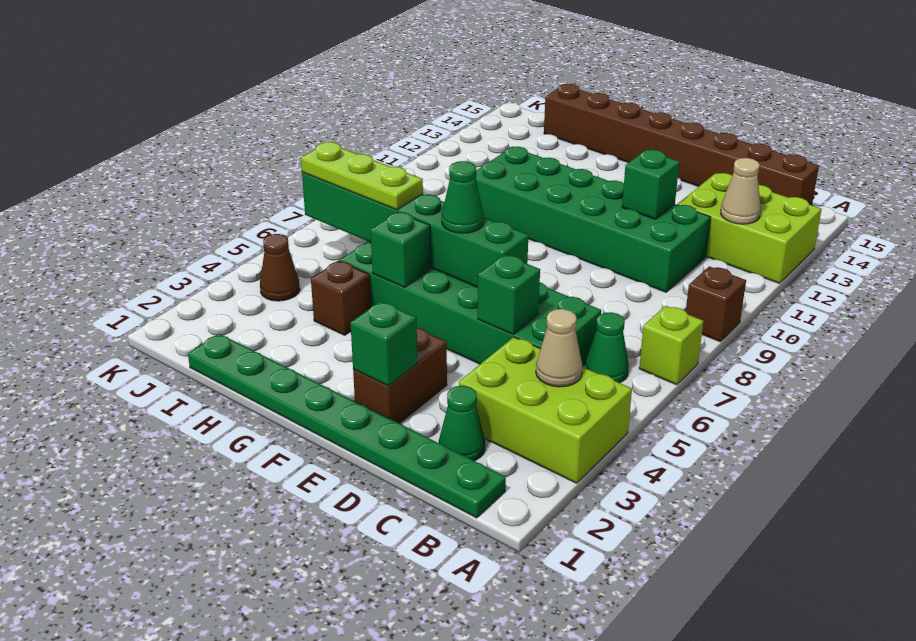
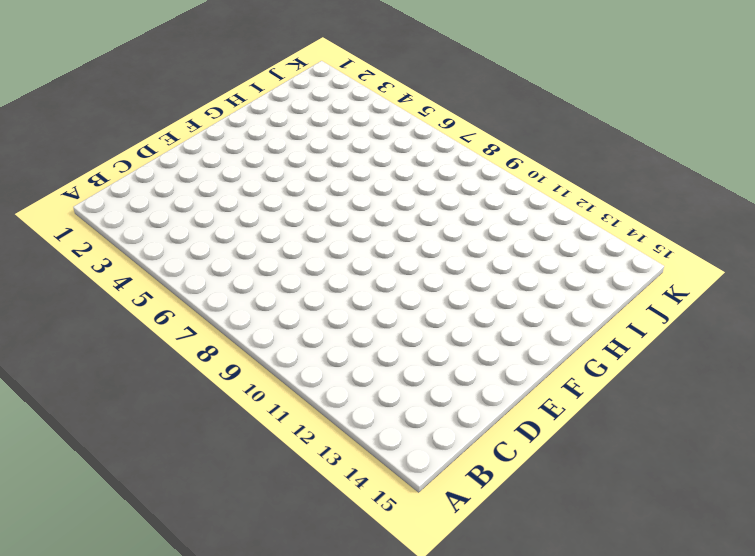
none -> lime brick A3:C4 level 1
none -> lime brick A7 level 1
none -> brown brick A9 level 1

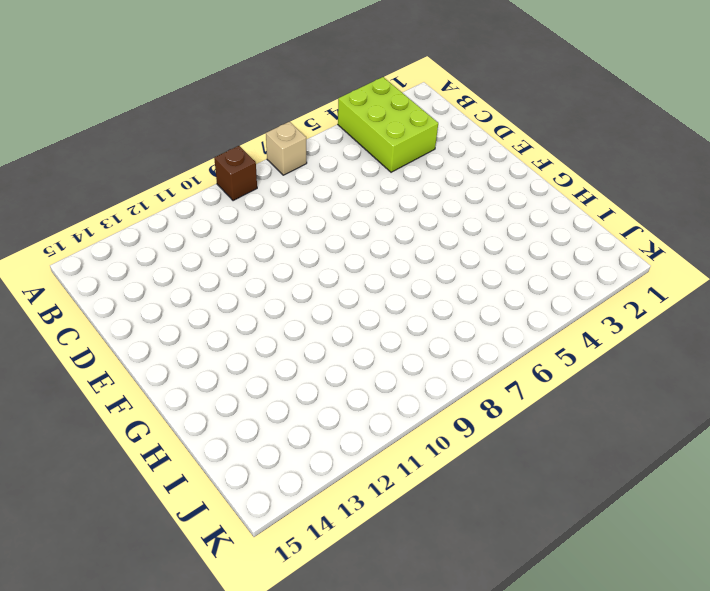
tan brick A7 level 1 -> lime brick A7 level 1
none -> lime brick A12:C13 level 1
none -> green plate B1:I1 level 1
none -> green cone B6 level 1

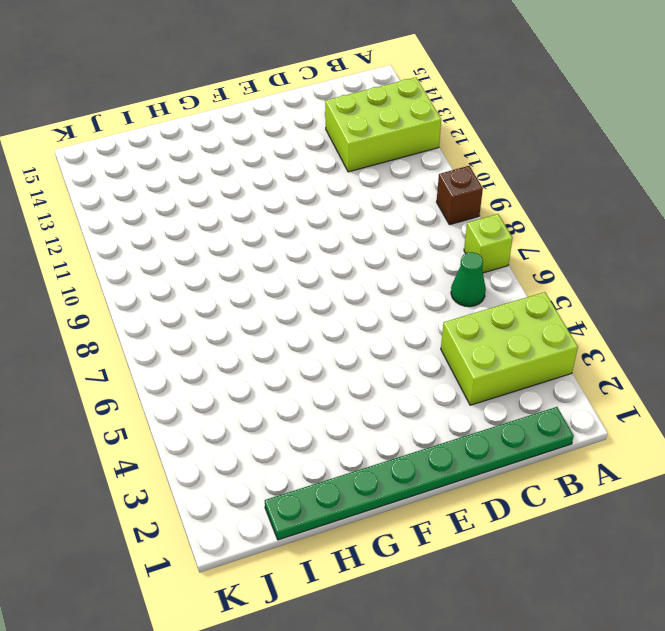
none -> brown brick B15:I15 level 1
none -> green cone C2 level 1
none -> green brick C5:H6 level 1

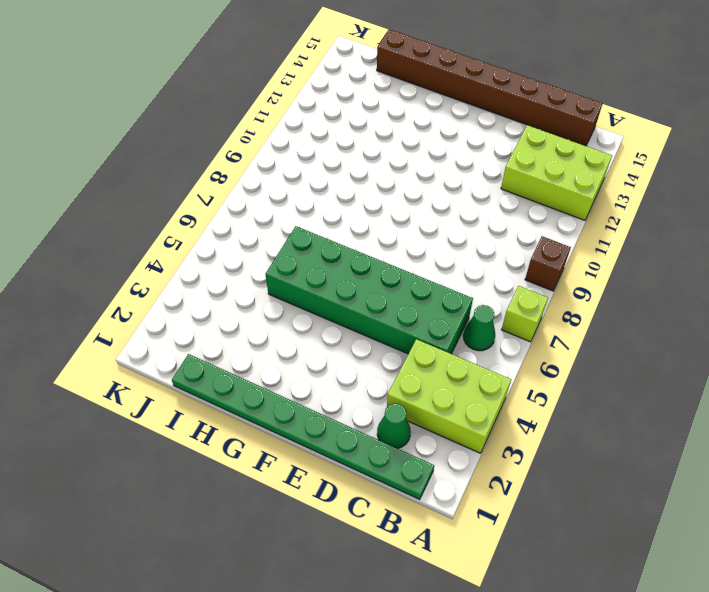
none -> green brick C10:H11 level 1
none -> brown brick E2:E3 level 1
none -> brown brick H4 level 1

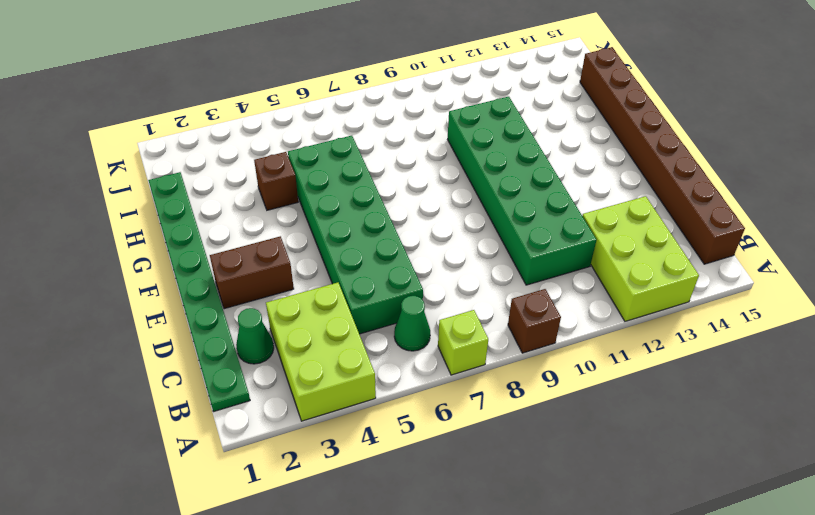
none -> brown cone J4 level 1
none -> tan cone B4 level 2
none -> tan cone B12 level 2

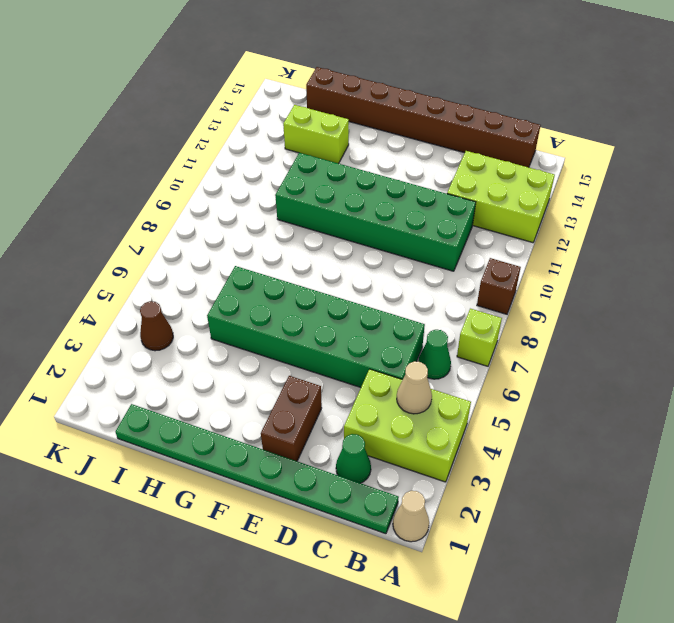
tan cone A1 level 1 -> tan cone B12 level 2
lime brick H13:I13 level 1 -> none
none -> brown brick H4 level 1
none -> green brick D5 level 2
none -> green brick D11 level 2

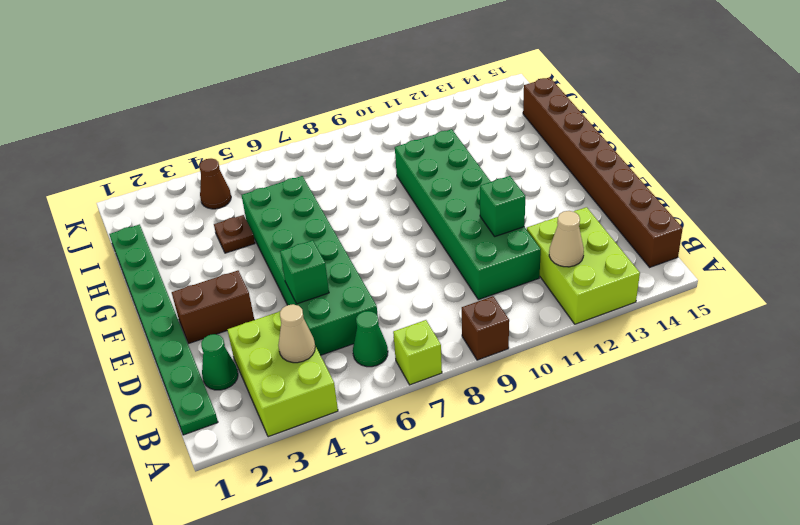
brown plate H4 level 1 -> brown brick H4 level 1
none -> green brick E2 level 2
none -> green brick E6:J6 level 2
none -> green brick G5 level 2

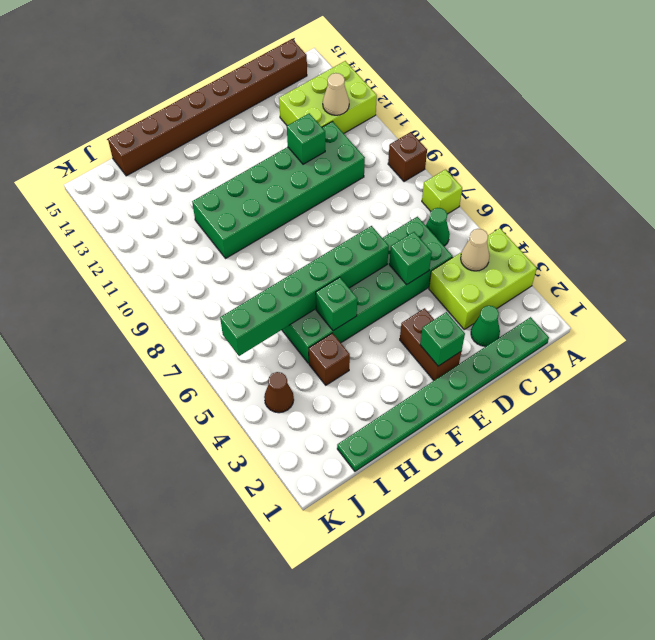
none -> green cone F6 level 3
none -> lime plate H6:J6 level 3

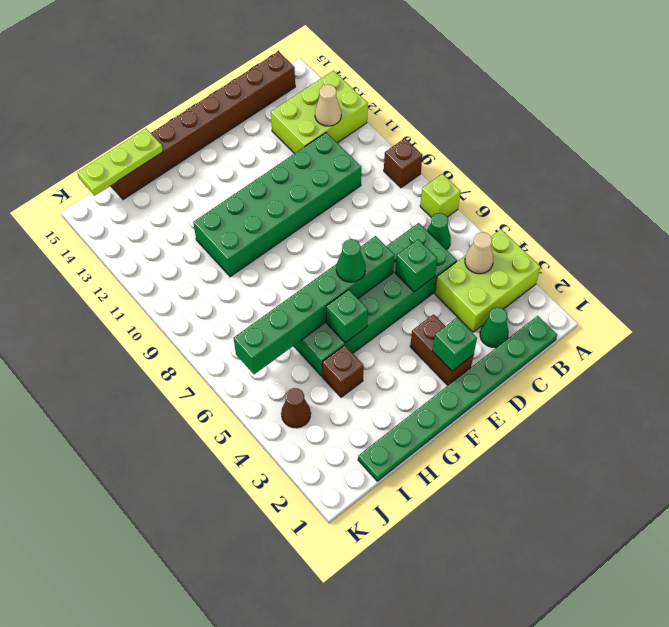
lime plate H15:J15 level 2 -> lime plate H6:J6 level 3
none -> green brick D11 level 2

